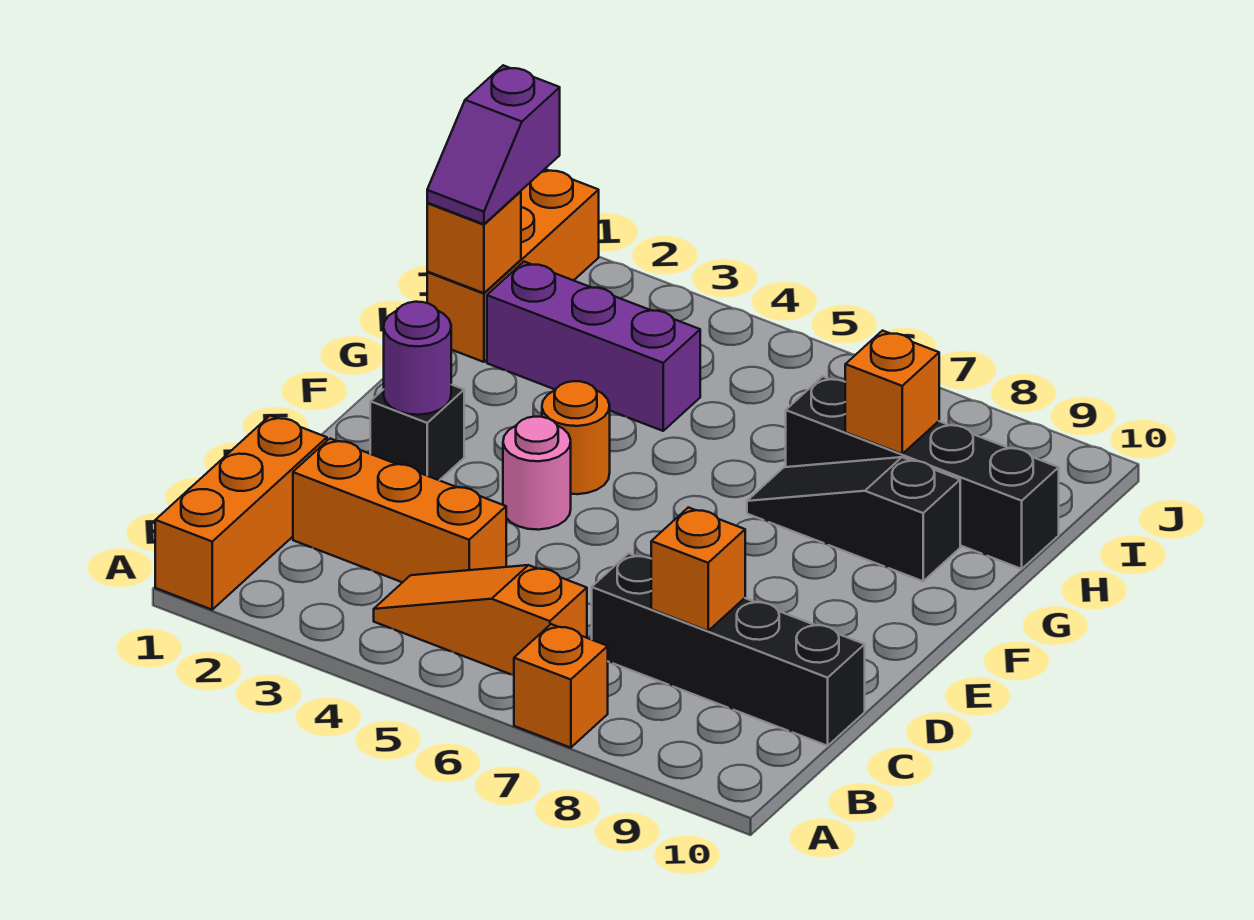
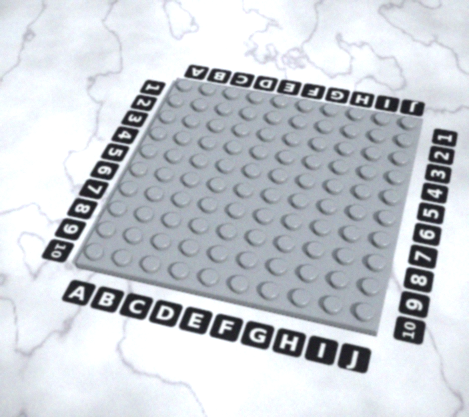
none -> orange brick A1:C1 level 1
none -> orange brick A7 level 1
none -> orange slope B4:B6 level 1 top 6

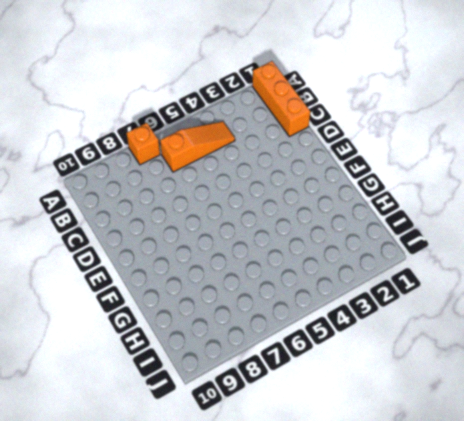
none -> orange brick C2:C4 level 1
none -> black brick C7:C10 level 1
none -> black brick E2 level 1

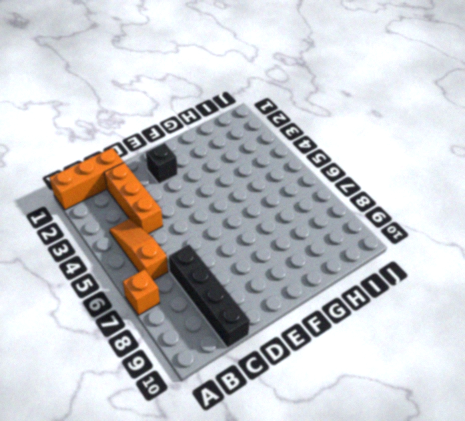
none -> pink round brick E4 level 1
none -> orange round brick F4 level 1
none -> black slope G7:G9 level 1 top 9

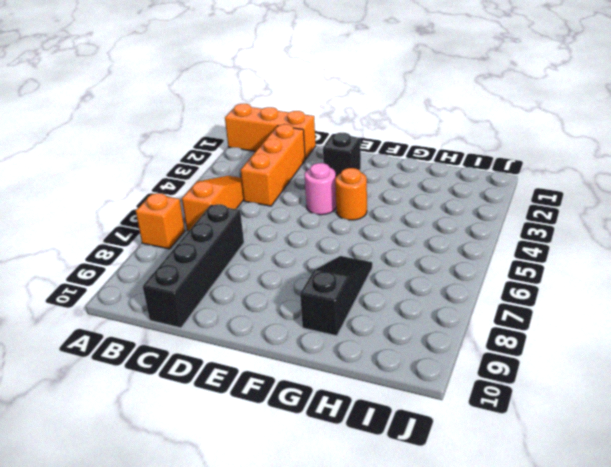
none -> orange brick H1:J1 level 1
none -> purple brick H2:H4 level 1
none -> black brick H7:H10 level 1

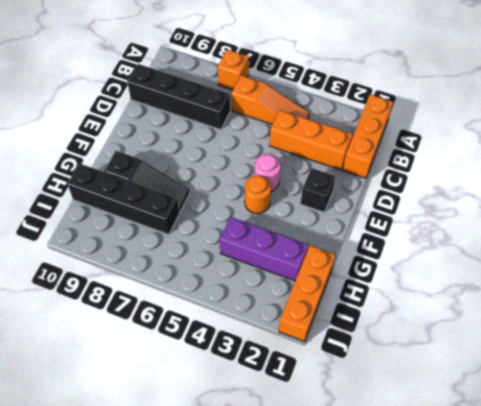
none -> orange brick C8 level 2
none -> purple round brick E2 level 2
none -> orange brick H1 level 2

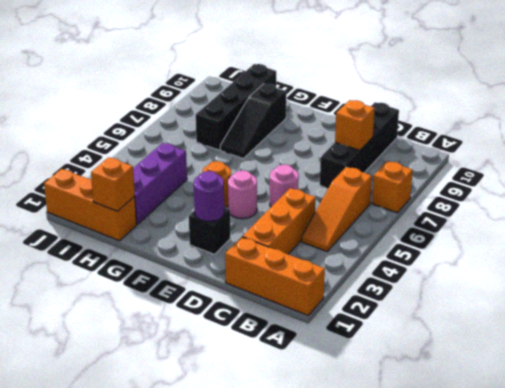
pink round brick D5 level 1 -> none
none -> orange brick H8 level 2
none -> purple slope H1:I1 level 3 top I

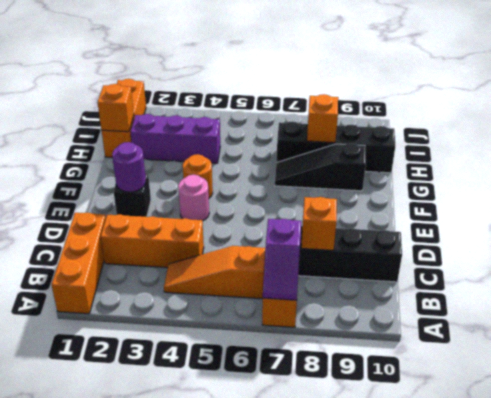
purple slope A7:B7 level 2 top B -> purple slope H1:I1 level 3 top I

